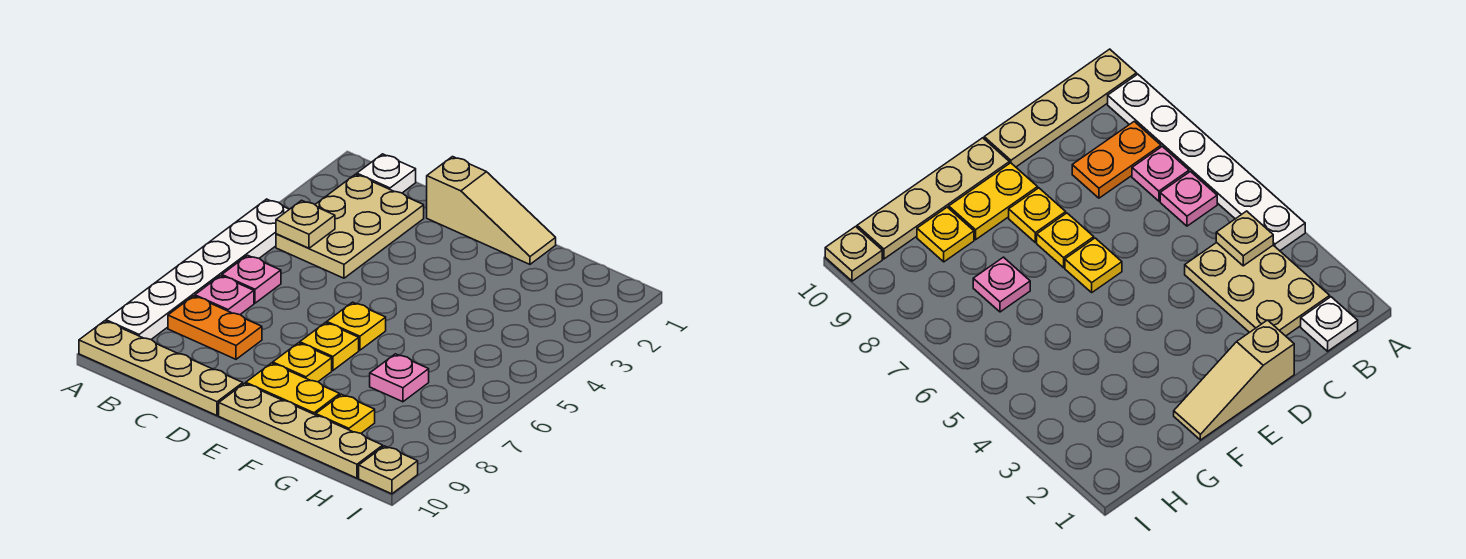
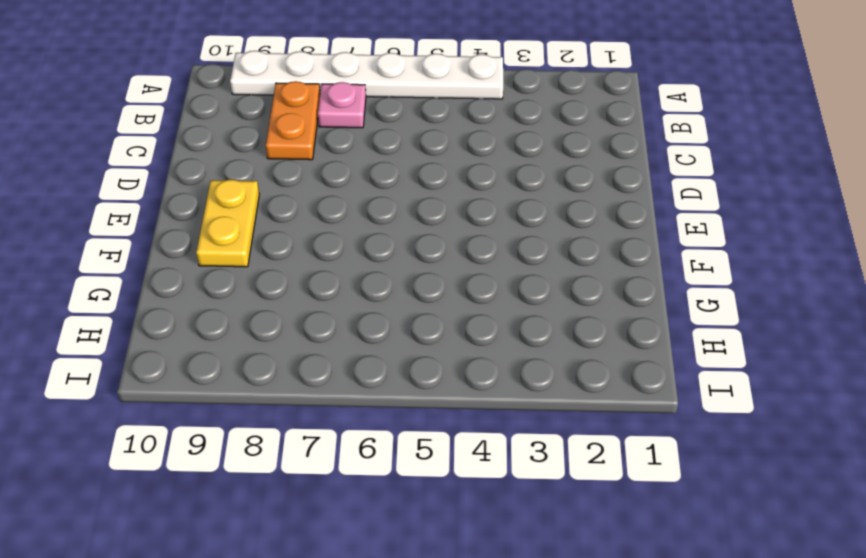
none -> tan plate A10:D10 level 1
none -> white plate B1 level 1
none -> tan plate B2:C4 level 1

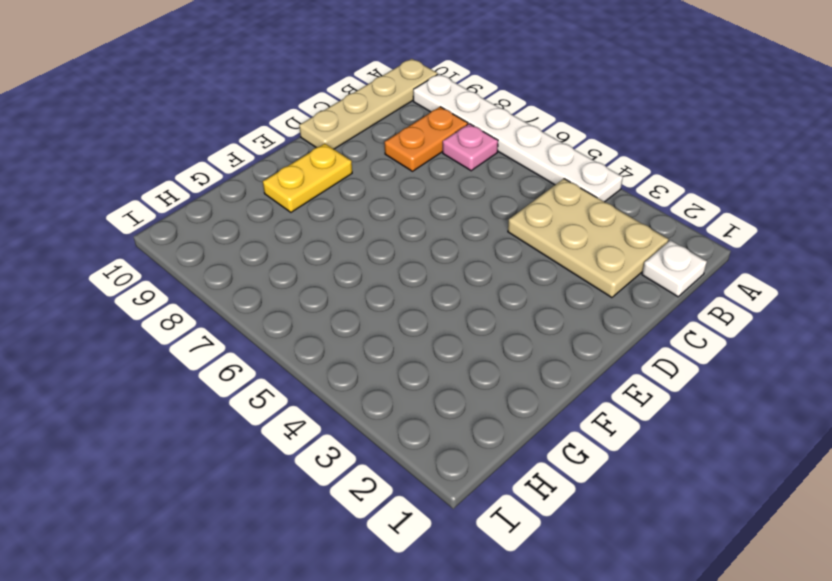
none -> pink plate B6 level 1
none -> tan slope D1:F1 level 1 top D
none -> yellow plate E6 level 1

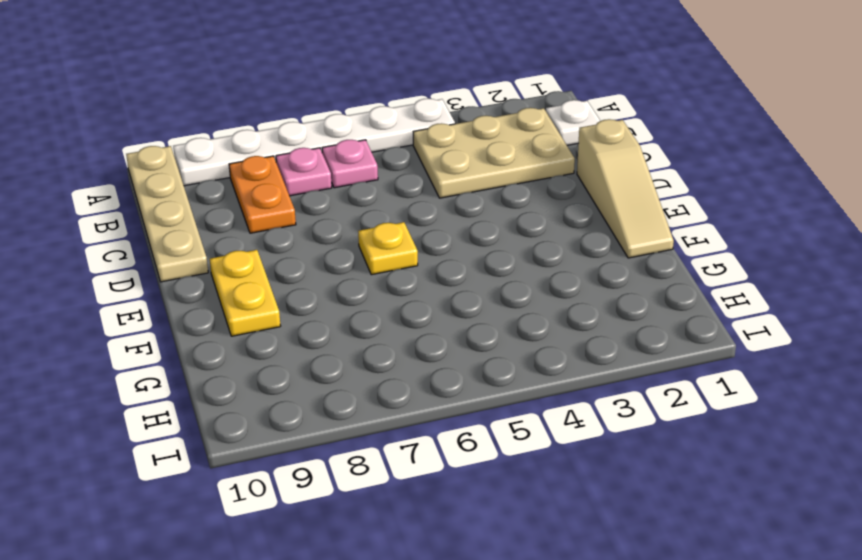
none -> yellow plate E7 level 1
none -> yellow plate E8 level 1
none -> tan plate E10:H10 level 1

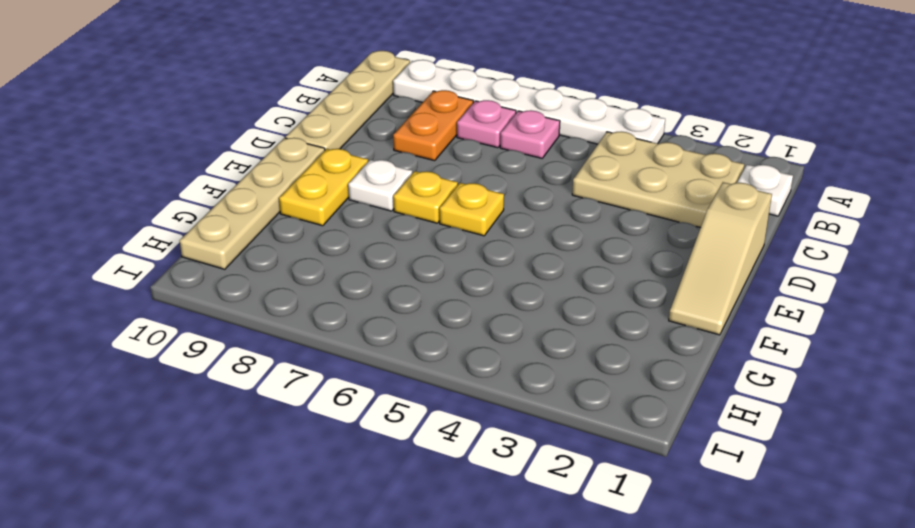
white plate E8 level 1 -> yellow plate E8 level 1
none -> pink plate G7 level 1
none -> yellow plate G9 level 1
none -> tan plate I10 level 1

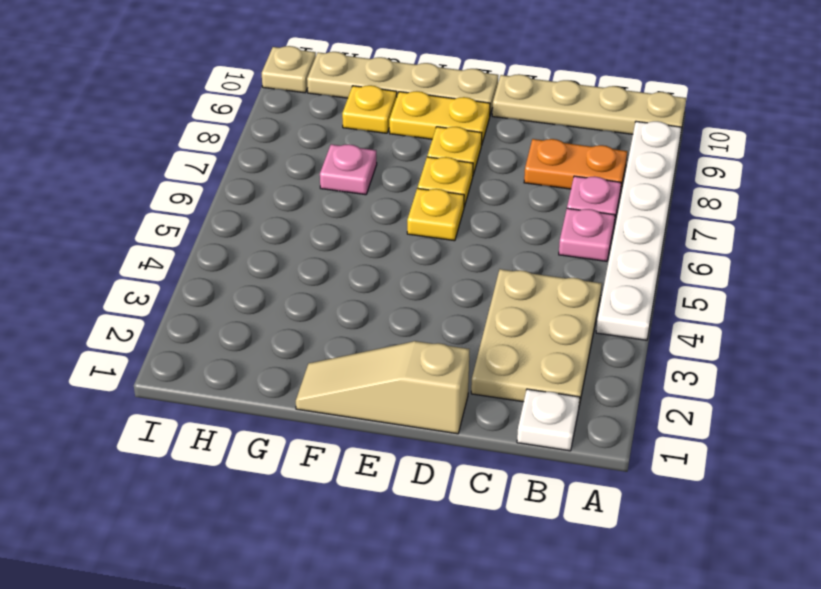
none -> tan plate B4 level 2

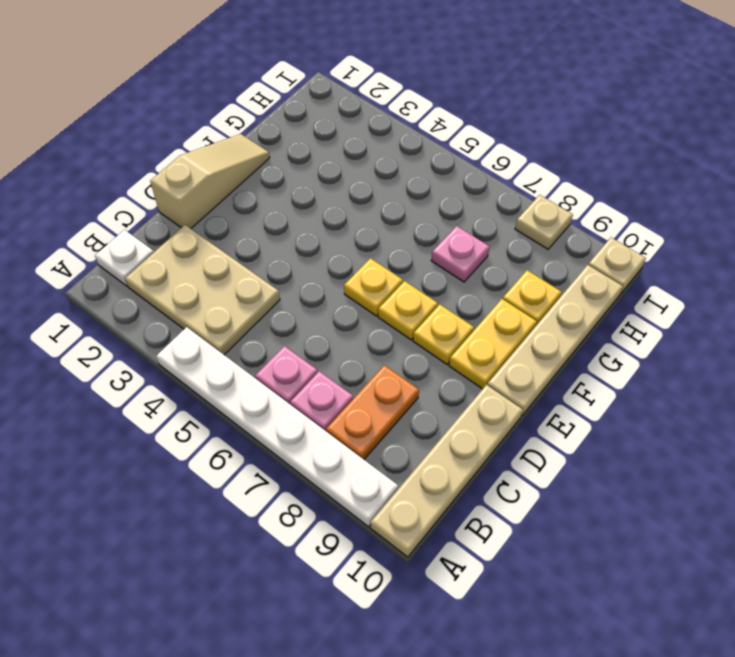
tan plate I8 level 1 -> tan plate B4 level 2

